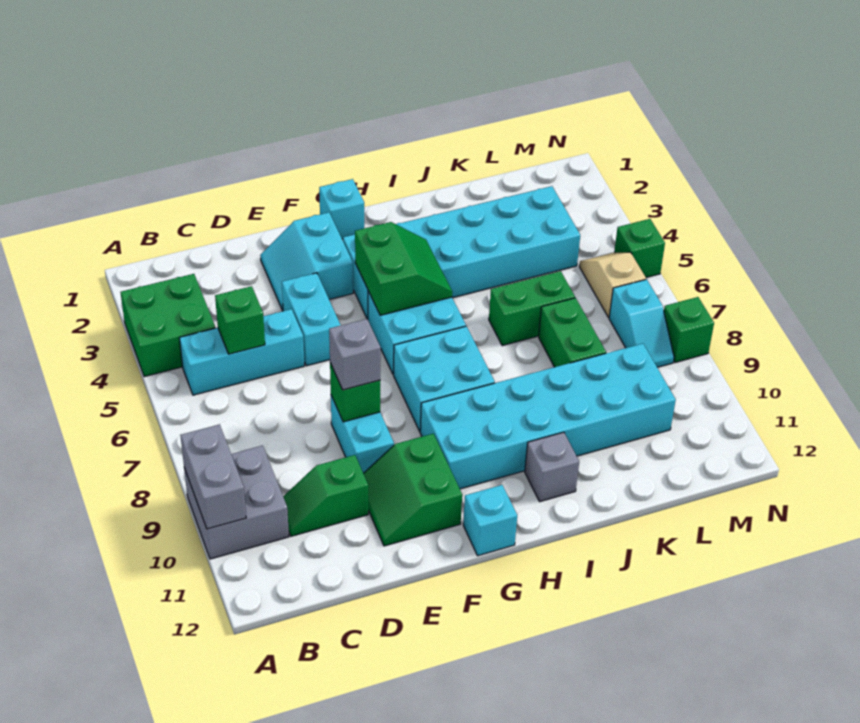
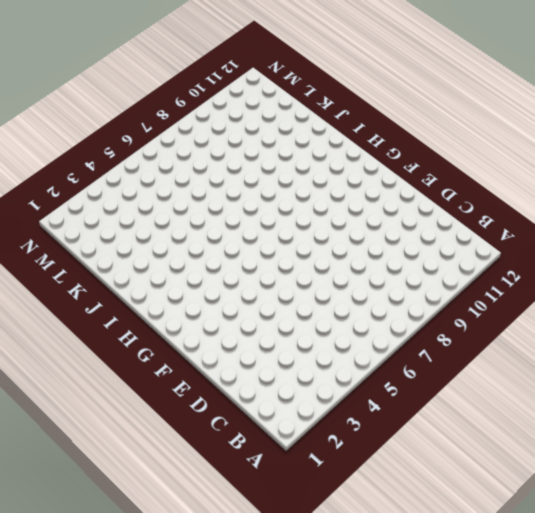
none -> green brick A3:B4 level 1
none -> grey brick A9:B10 level 1
none -> cyan brick B5:D5 level 1

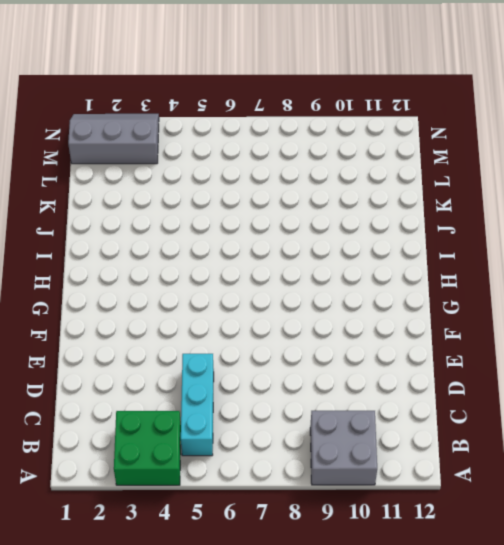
grey slope M1:N3 level 1 top M -> none
none -> green slope C10:D10 level 1 top D
none -> cyan slope E2:F3 level 1 top F
none -> cyan brick E4:E5 level 1

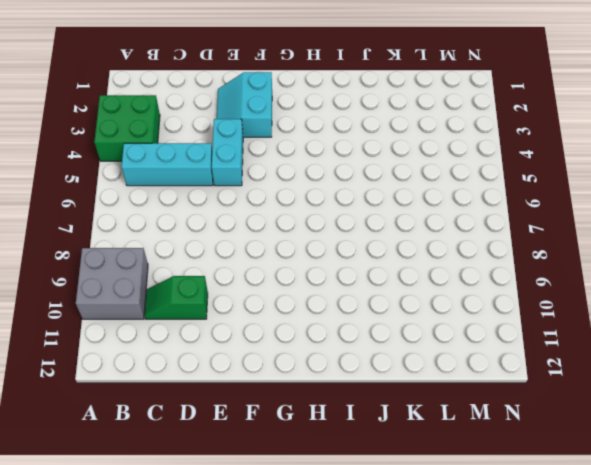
none -> cyan brick E8:E9 level 1
none -> green slope E10:F11 level 1 top F
none -> cyan brick G1 level 1

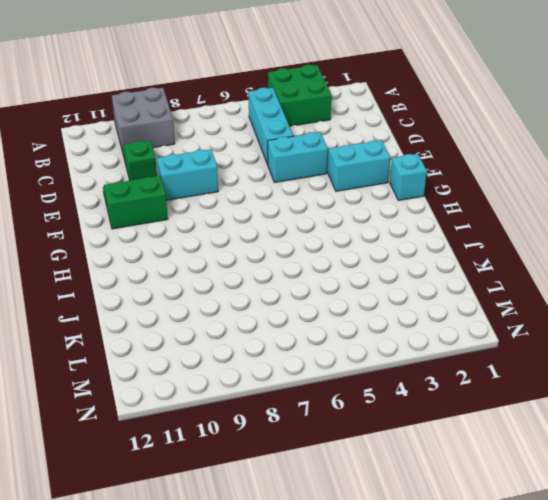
none -> cyan brick G3:L4 level 1
none -> cyan brick G5:H6 level 1
none -> cyan brick G7:H8 level 1

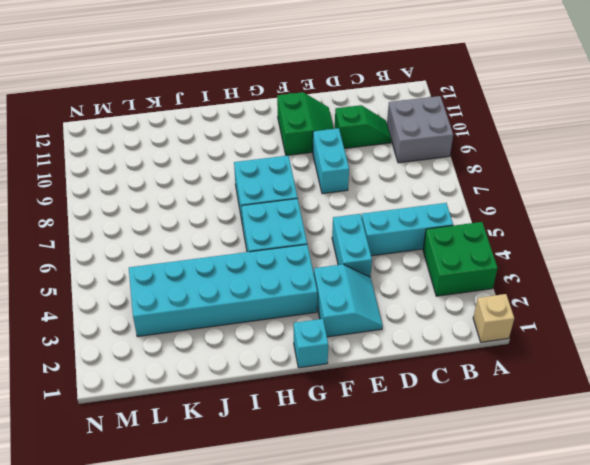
tan brick A1 level 1 -> none
none -> cyan brick G9:L10 level 1
none -> cyan brick G12 level 1
none -> grey brick I11 level 1

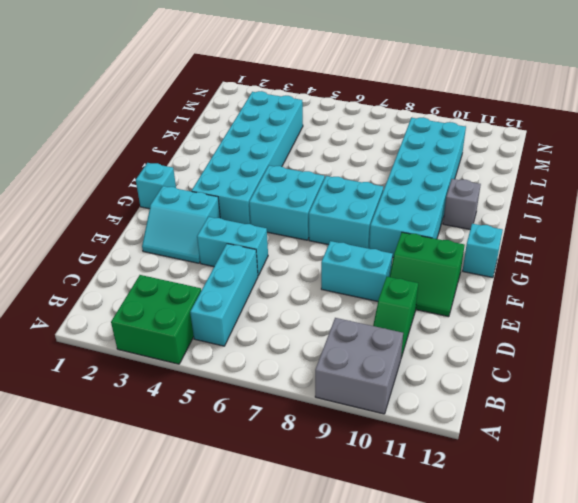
none -> green brick J6:K6 level 1
none -> green brick K7:K8 level 1
none -> tan slope M5:M6 level 1 top 6

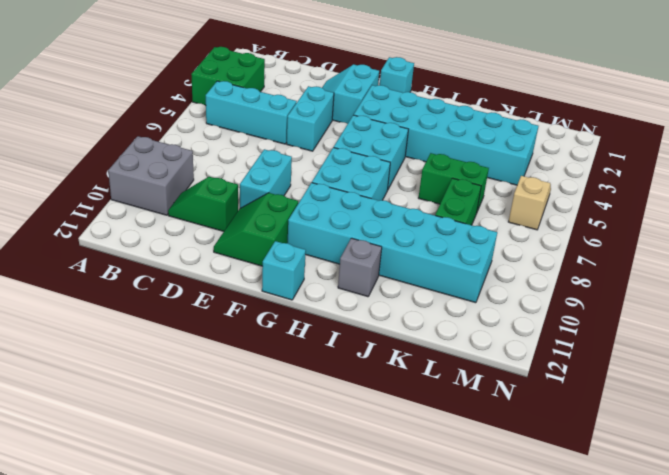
none -> cyan slope M7:M8 level 1 top 7
none -> green brick N5 level 1
none -> green brick N8 level 1

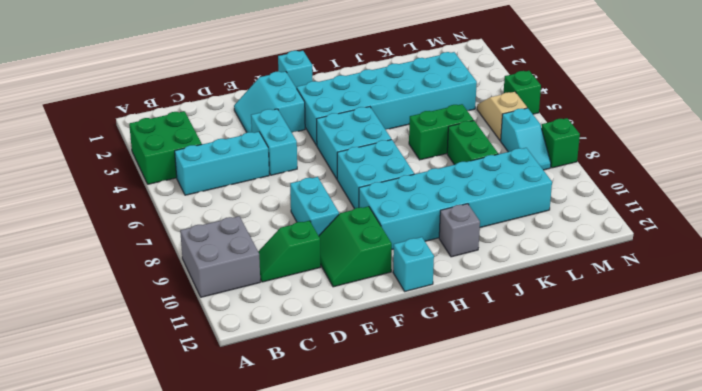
none -> grey brick A9:A10 level 2
none -> green brick C5 level 2
none -> green brick E8 level 2

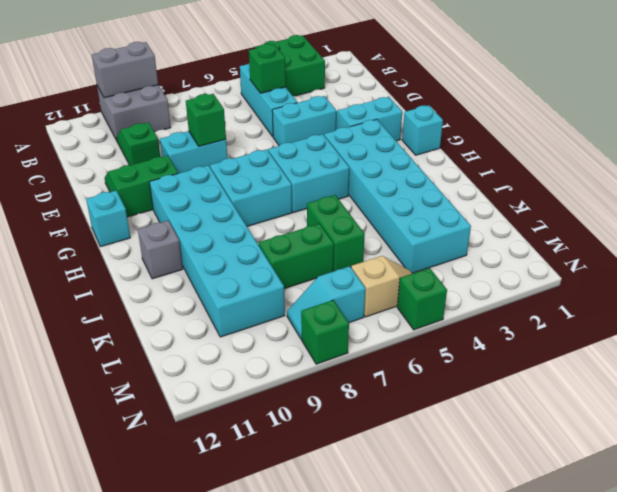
none -> green slope G4:H5 level 2 top G
none -> grey brick E8 level 3

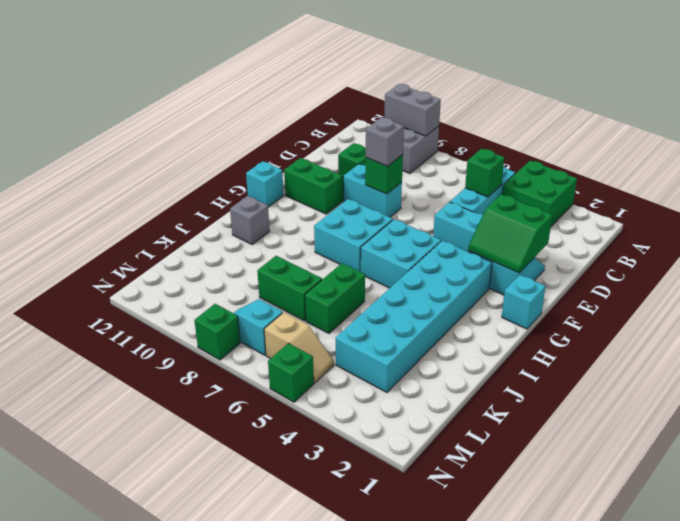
green slope E2:F3 level 2 top E -> green slope G4:H5 level 2 top G
none -> cyan brick G9:L10 level 1

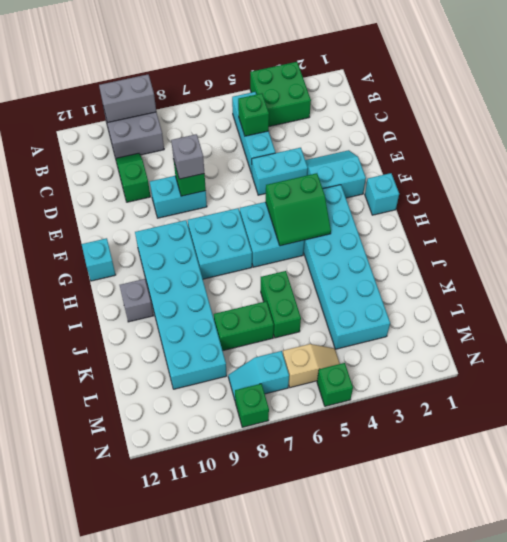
none -> green slope E10:F11 level 1 top F

